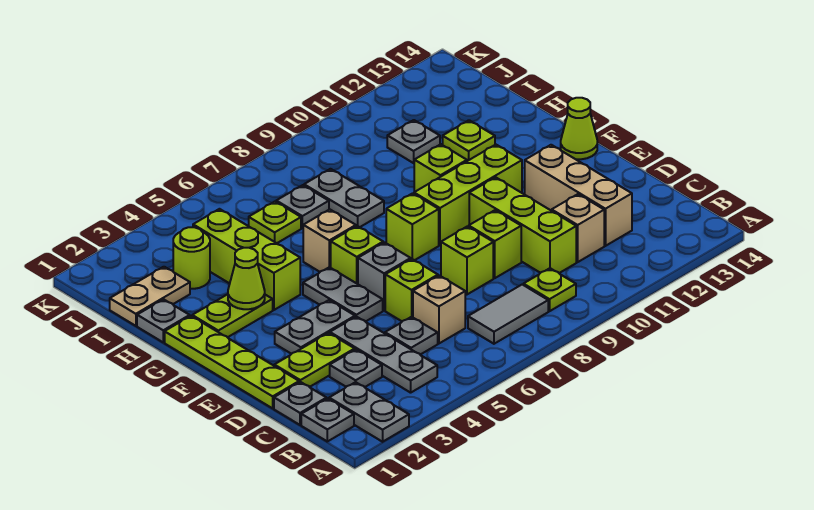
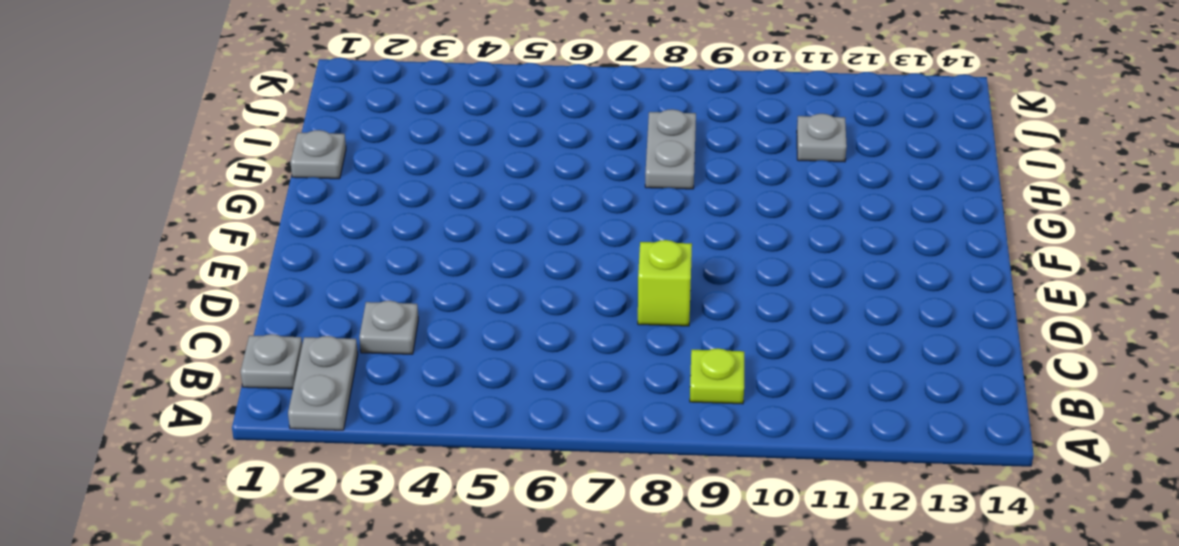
none -> grey plate B4:D4 level 1
none -> grey tile B7:B8 level 1
none -> grey plate C1 level 1
none -> grey plate C5 level 1

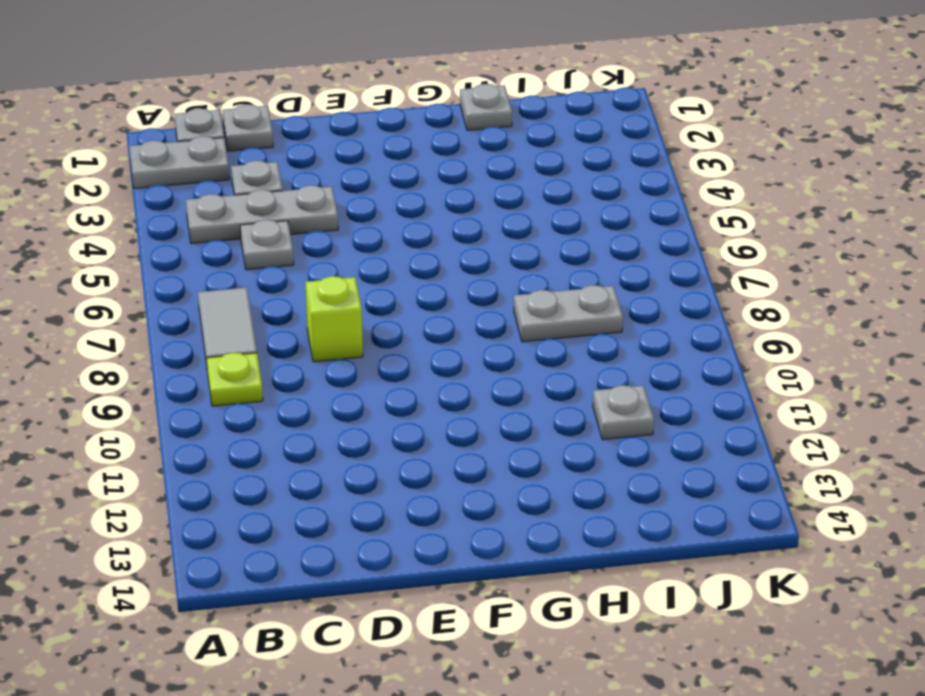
none -> tan brick C6 level 1
none -> lime brick C10:E10 level 1
none -> tan brick C11 level 1
none -> tan brick C12:E12 level 1

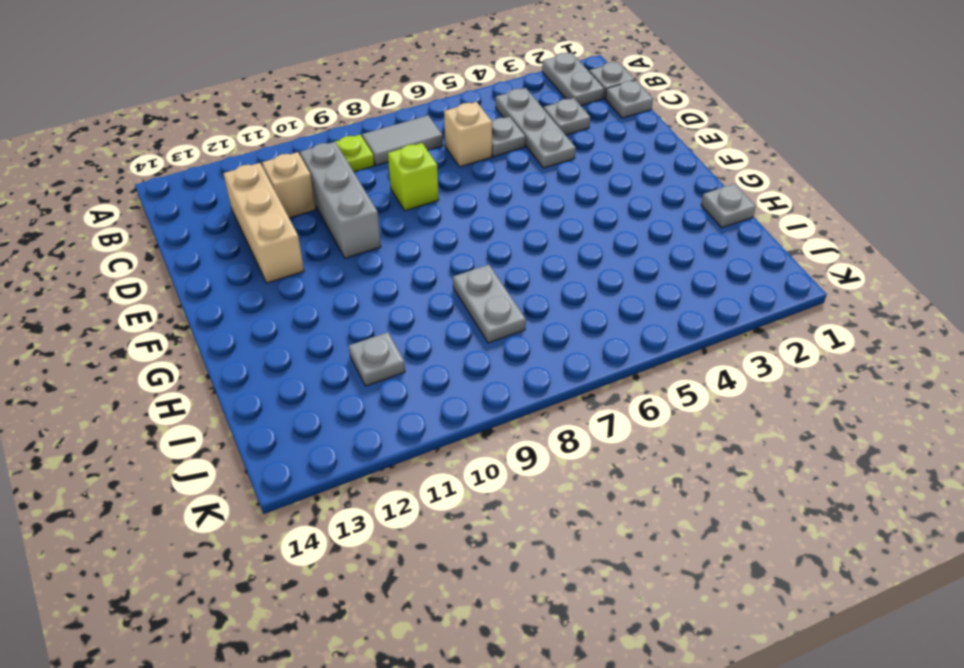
grey brick C10:E10 level 1 -> lime brick C10:E10 level 1
none -> lime plate D1:G1 level 1
none -> lime plate D2:D3 level 1
none -> lime brick D6 level 1
none -> lime brick D9 level 1

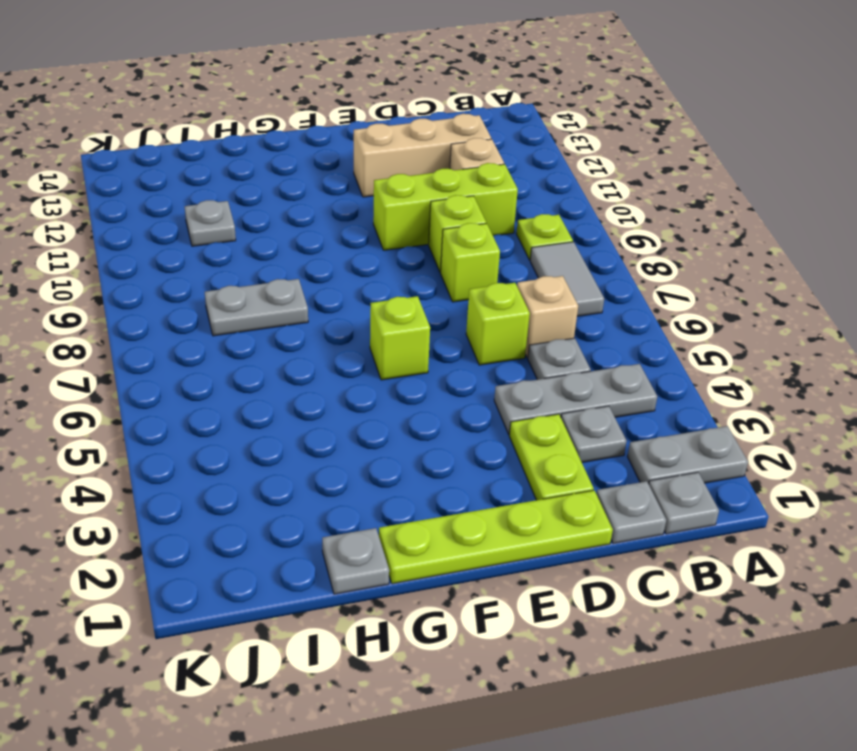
none -> grey plate E3:E4 level 1
none -> grey plate E5:F5 level 1
none -> grey brick E6 level 1
none -> lime brick F8 level 1

